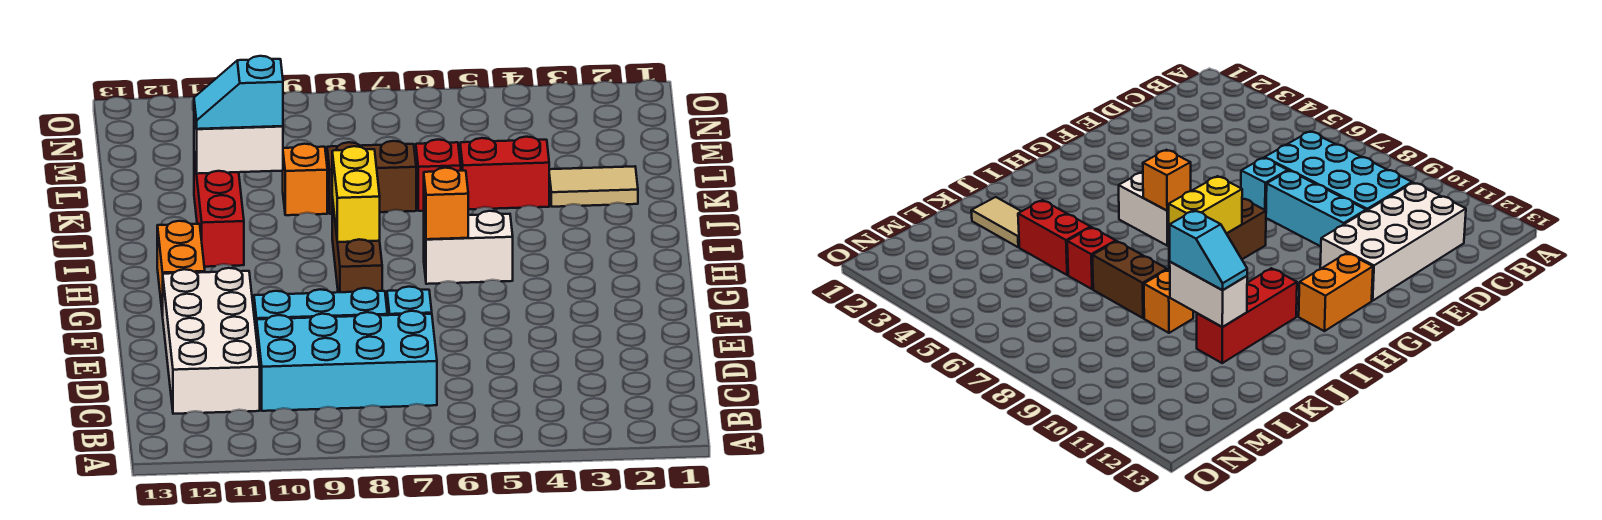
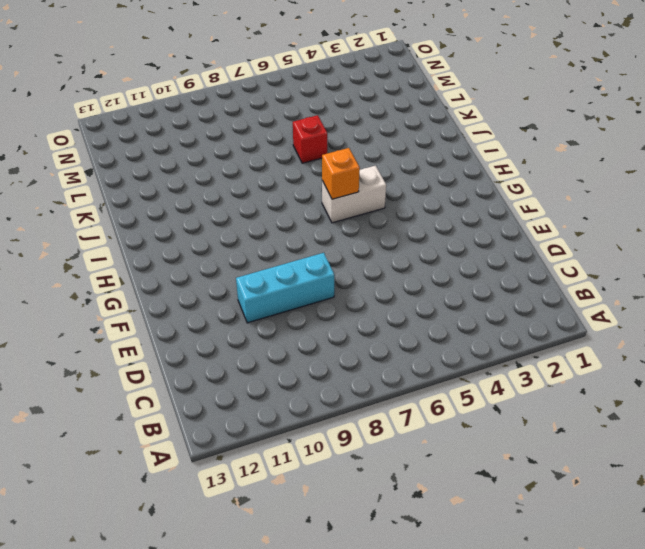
none -> cyan brick C7:D10 level 1
none -> white brick C11:F12 level 1
none -> cyan brick E7 level 1

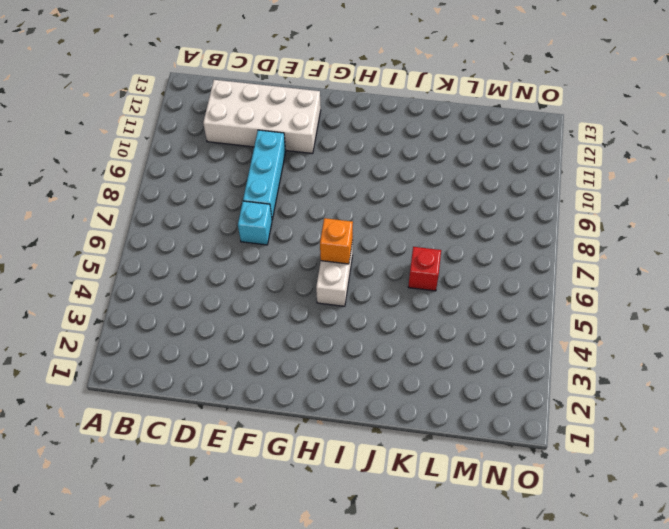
none -> cyan brick C7:D10 level 1
none -> brown brick G8:I8 level 1
none -> orange brick G12:H12 level 1

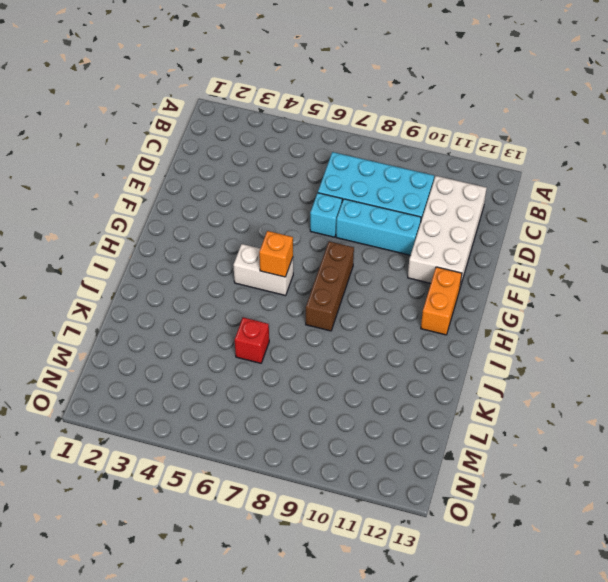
none -> red brick I11:K11 level 1
none -> tan tile K2:K3 level 1
none -> red brick K4:K5 level 1

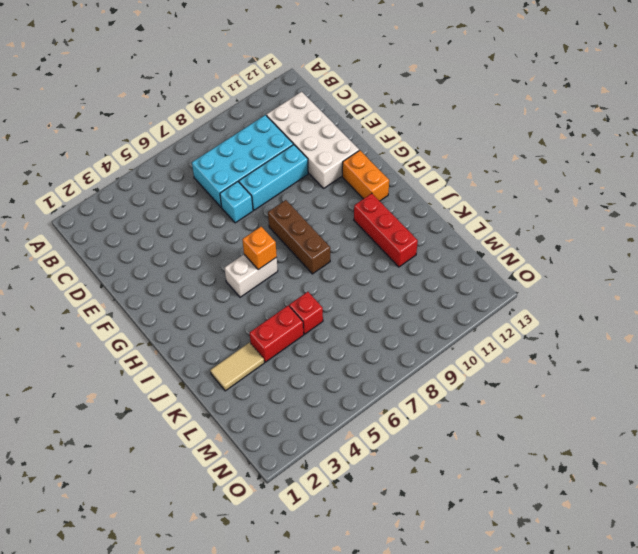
none -> brown brick K7:K8 level 1
none -> orange brick K9 level 1
none -> yellow brick H8:I8 level 2

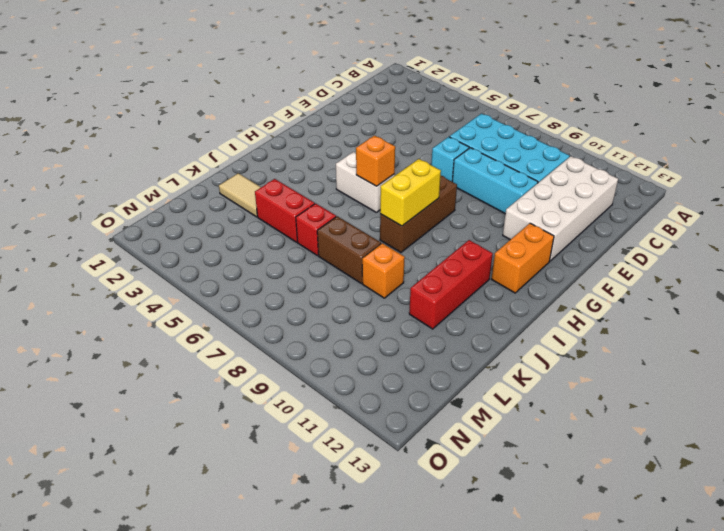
none -> white brick K10:K11 level 2
none -> cyan slope K10:K11 level 3 top 10

